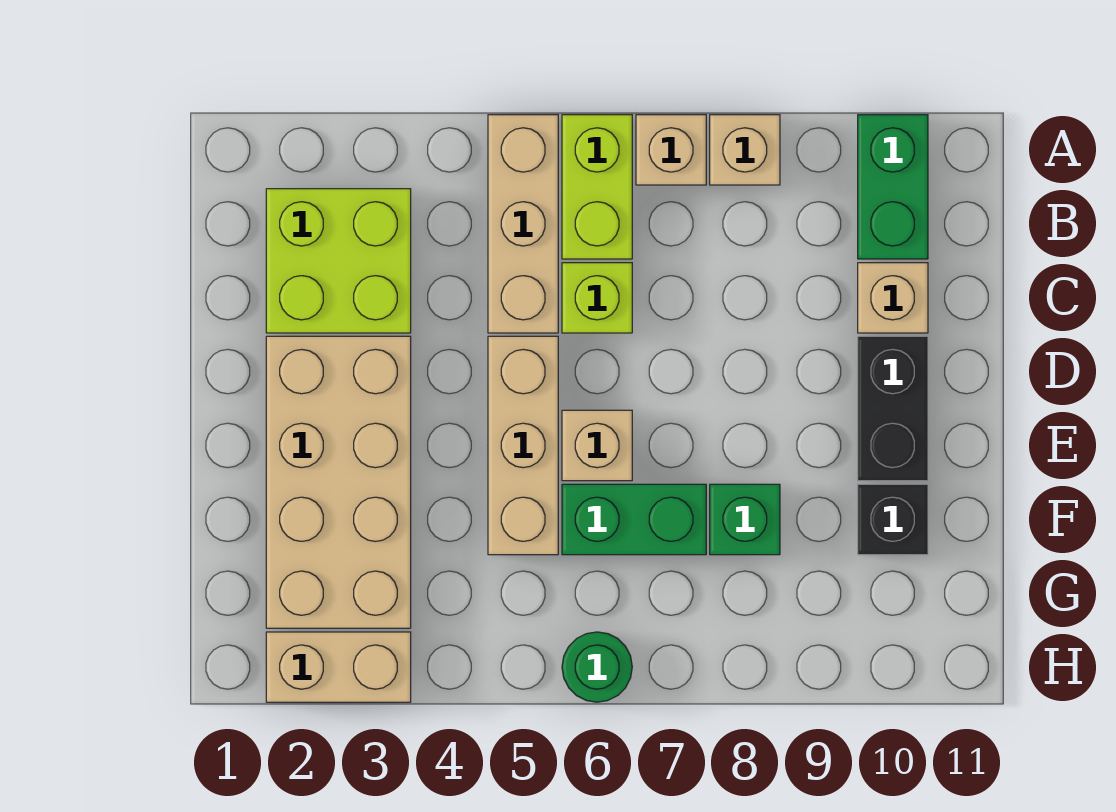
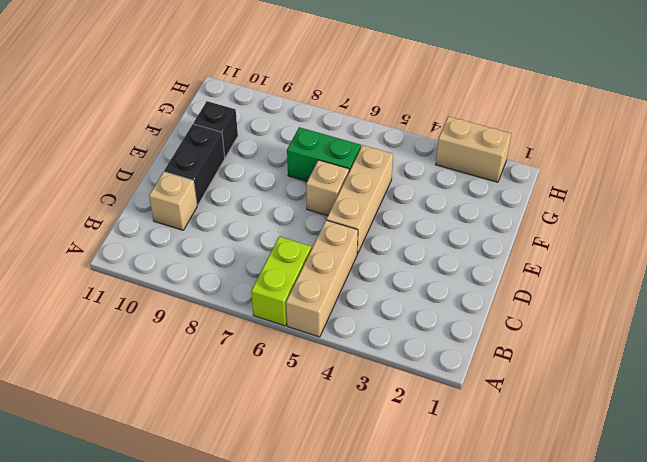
none -> tan brick A7 level 1
none -> tan brick A8 level 1
none -> green brick A10:B10 level 1

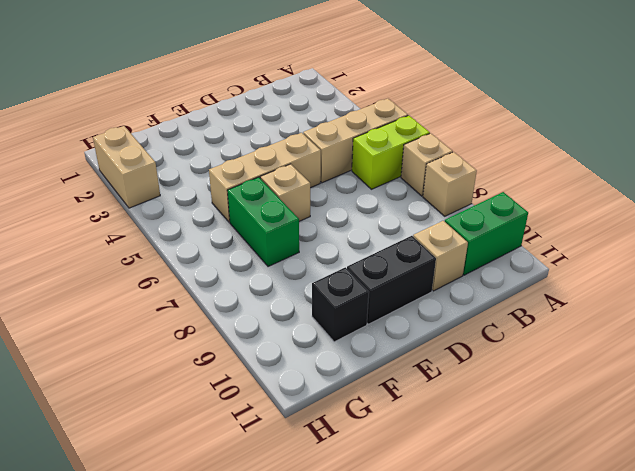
none -> lime brick B2:C3 level 1
none -> lime brick C6 level 1
none -> tan brick D2:G3 level 1

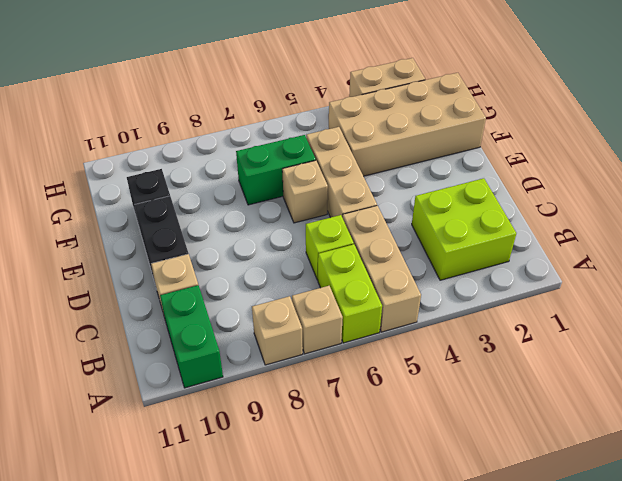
tan brick F1:G4 level 1 -> tan brick D2:G3 level 1
none -> green brick F8 level 1
none -> green round brick H6 level 1

